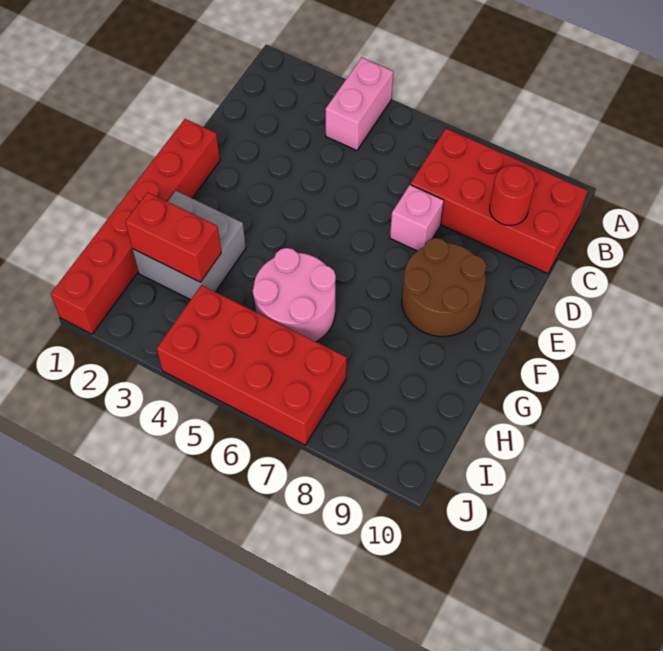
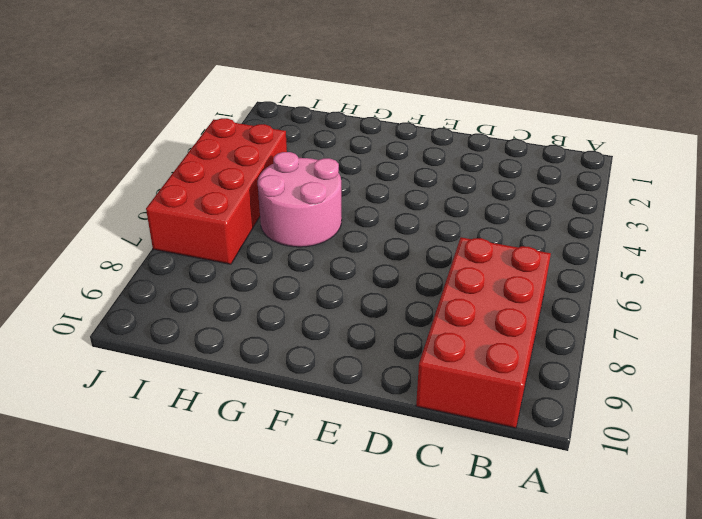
none -> pink brick A4:B4 level 1
none -> pink brick D7 level 1

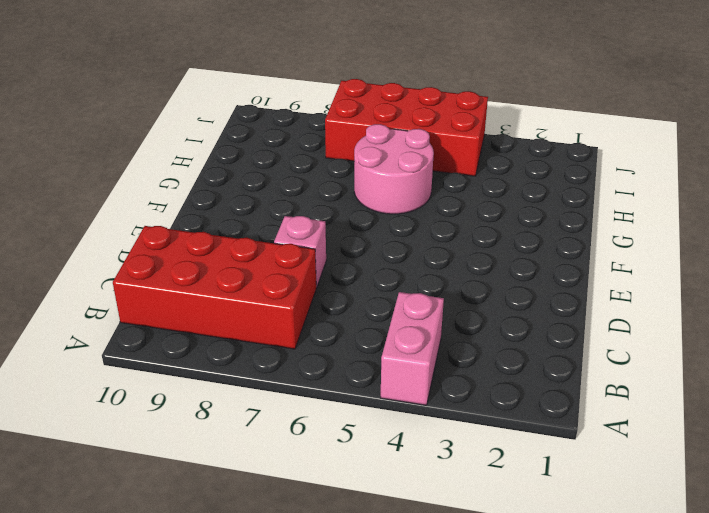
none -> red brick E1:J1 level 1
none -> brown round brick E8:F9 level 1

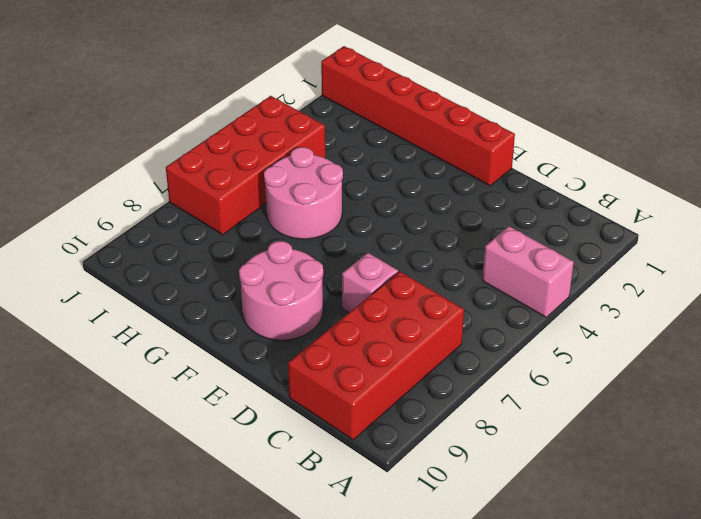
pink round brick E8:F9 level 1 -> brown round brick E8:F9 level 1
none -> grey brick G2:H3 level 1
none -> red round brick C9 level 2

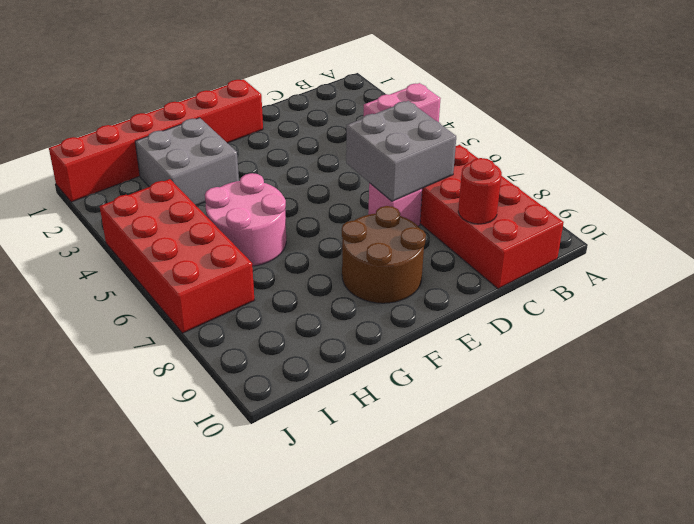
grey brick C6:D7 level 2 -> none
none -> red brick H2:H3 level 2

